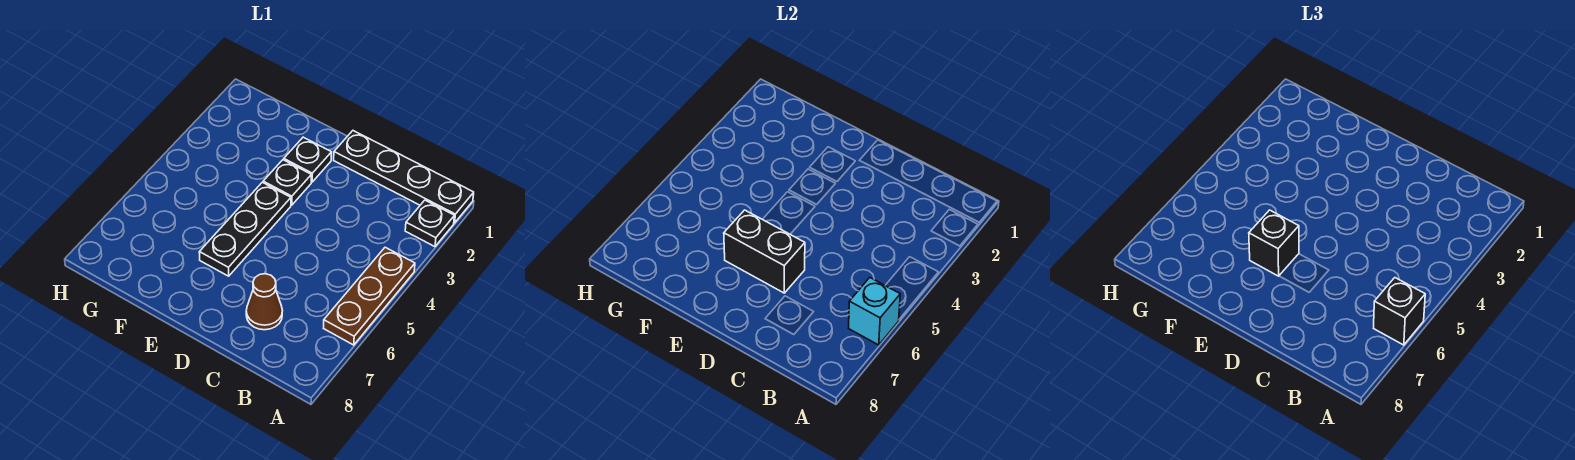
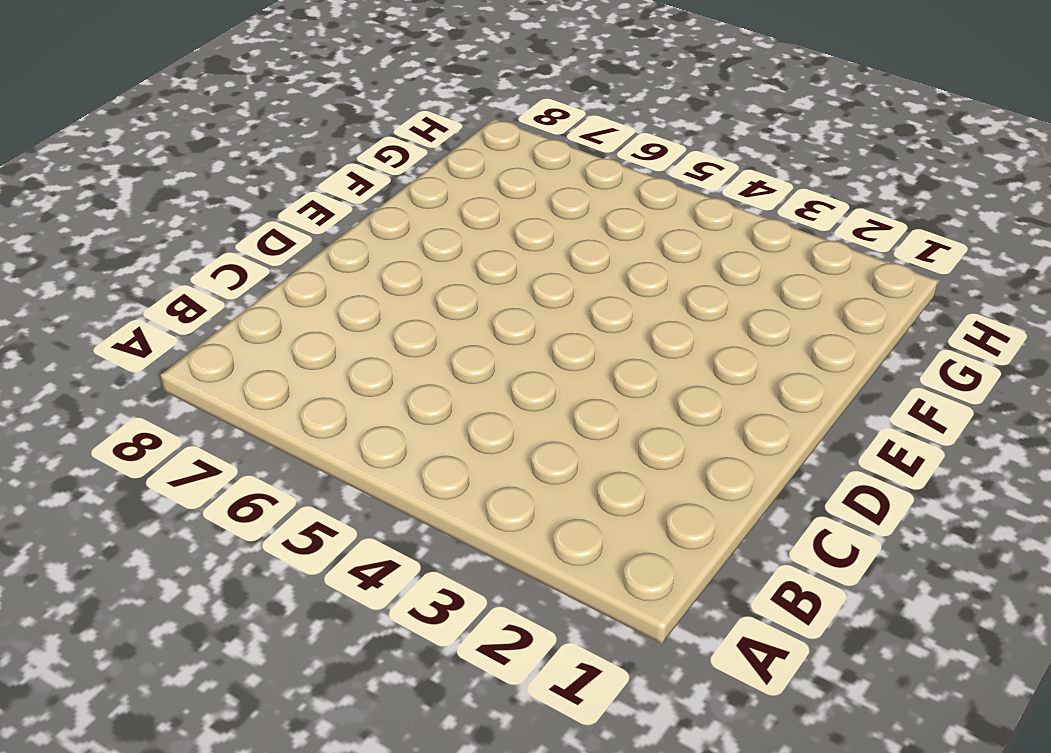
none -> black plate A1:D1 level 1
none -> black plate A2 level 1

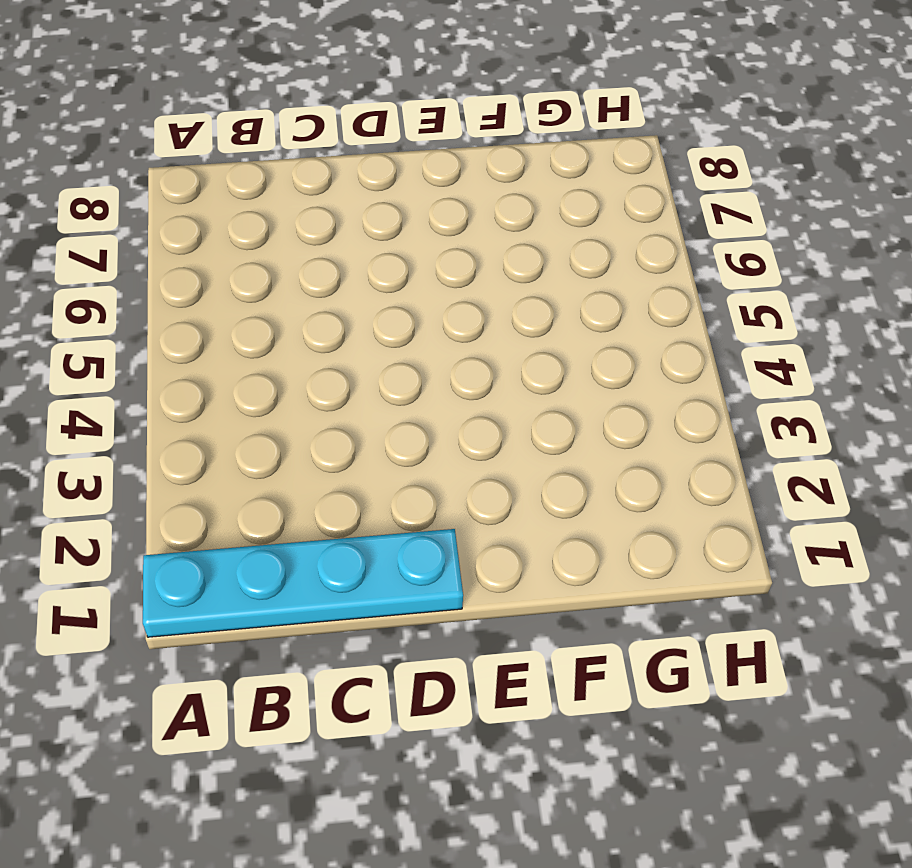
cyan plate A1:D1 level 1 -> black plate A1:D1 level 1
none -> black plate A2 level 1
none -> brown plate A4:A6 level 1

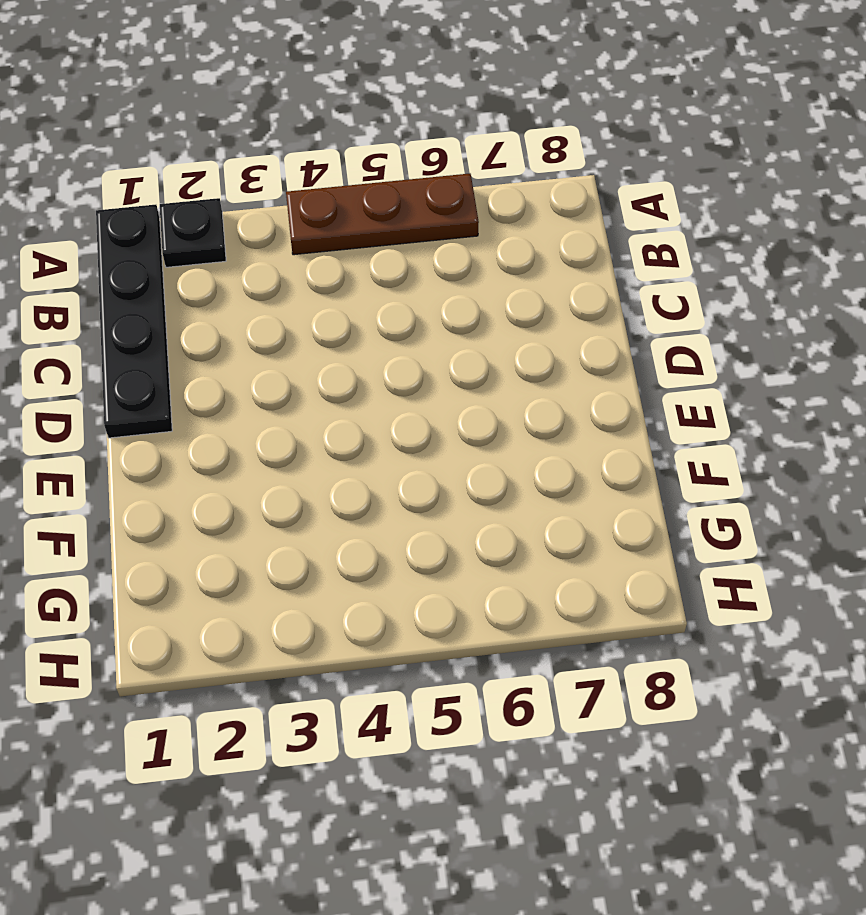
none -> brown cone C7 level 1
none -> black plate E2 level 1

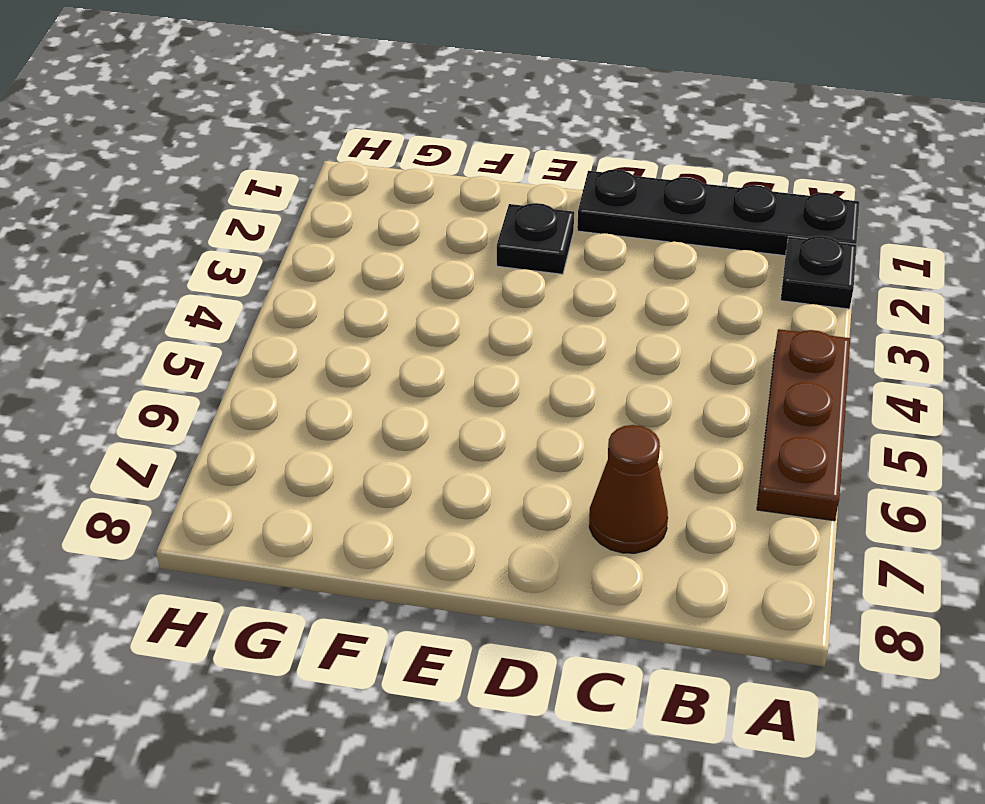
none -> black plate E3 level 1
none -> black plate E4:E6 level 1

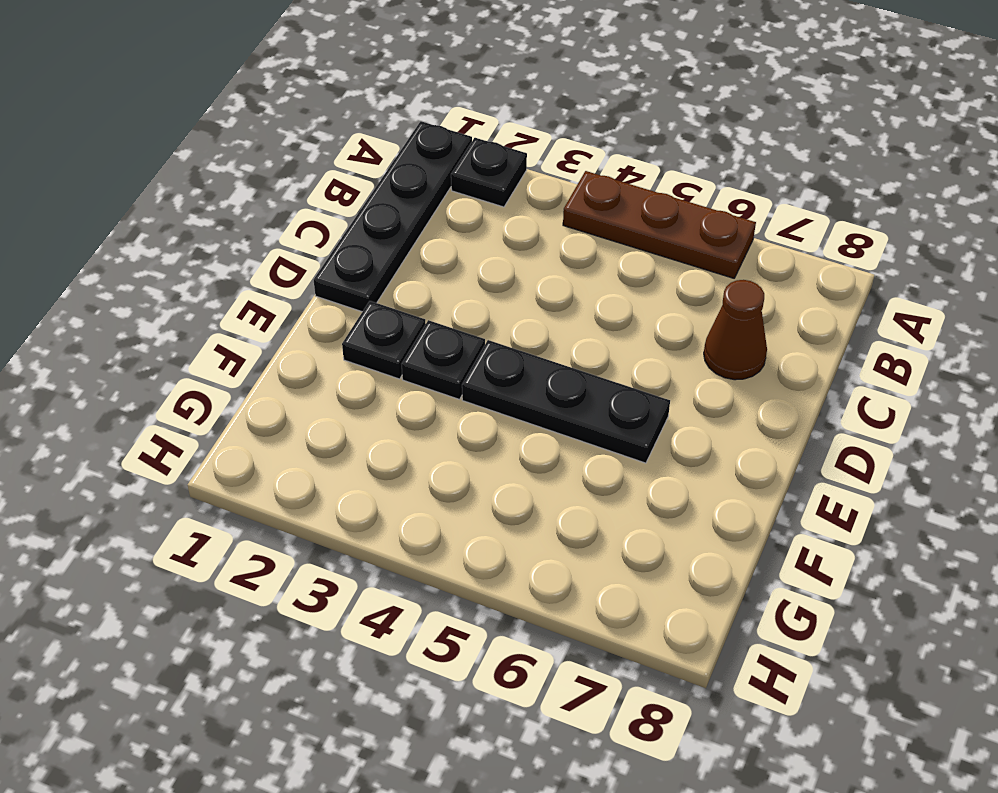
none -> cyan brick A6 level 2
none -> black brick D6:E6 level 2

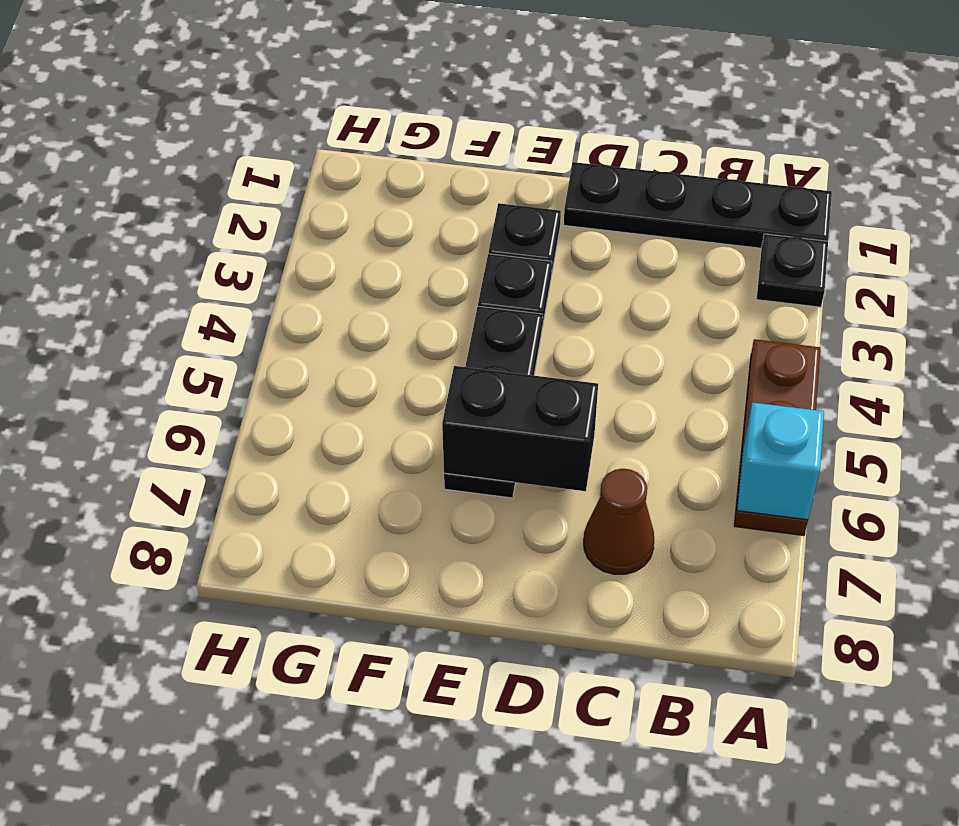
none -> black brick A6 level 3
none -> black brick E6 level 3

